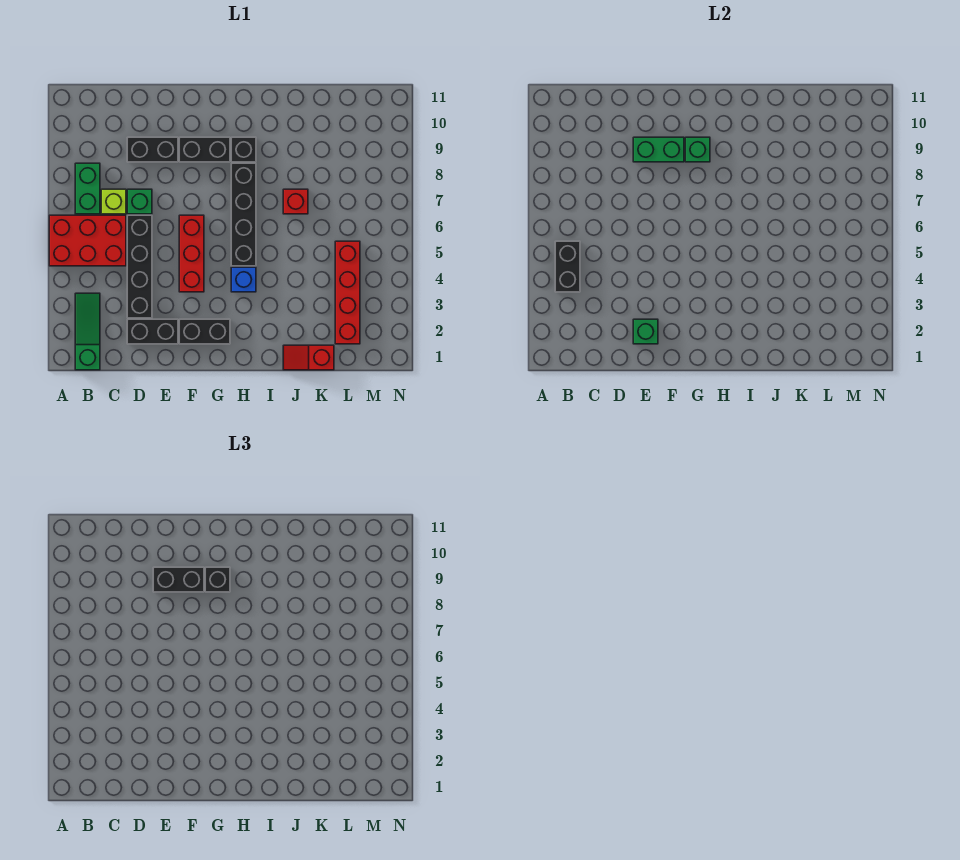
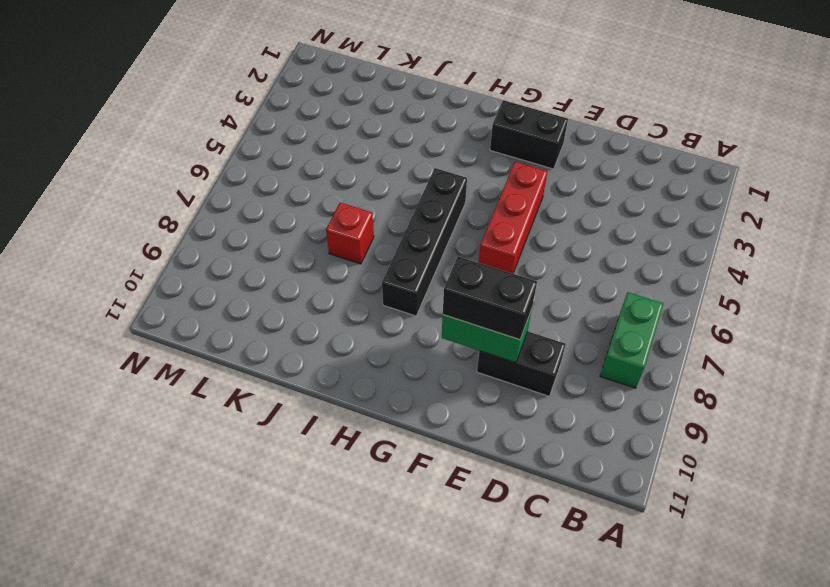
none -> red brick A5:C6 level 1
none -> green slope B1:B3 level 1 top 1
none -> lime brick C7 level 1

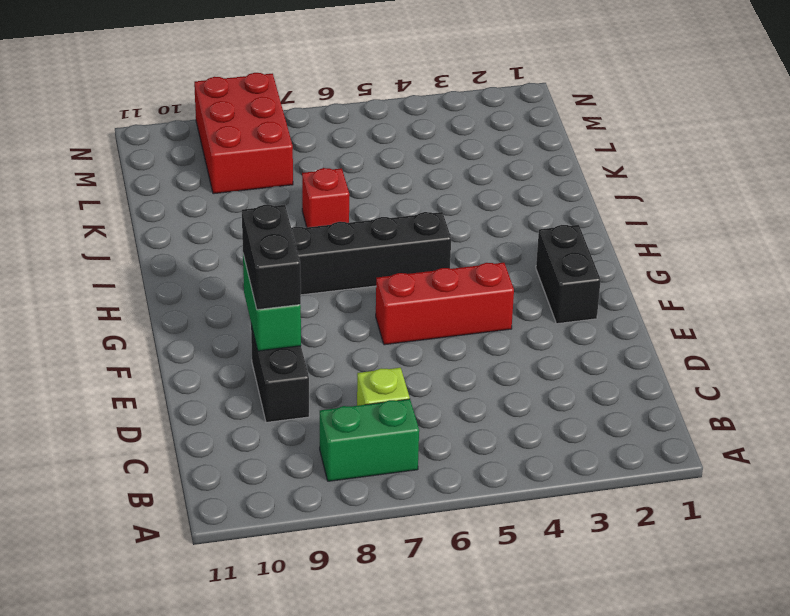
red brick L8:N9 level 1 -> red brick A5:C6 level 1
none -> green slope B1:B3 level 1 top 1
none -> black brick D2:E2 level 1
none -> black brick D3:D6 level 1

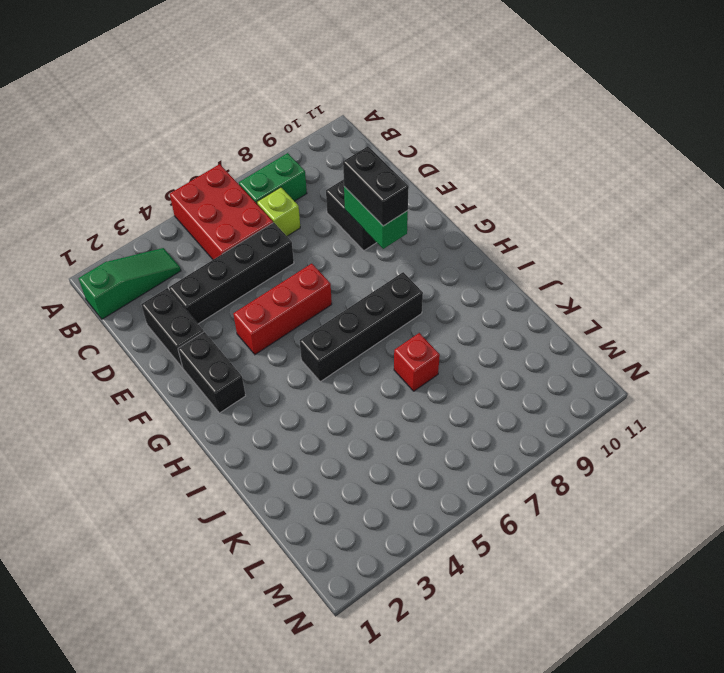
none -> green brick D7 level 1
none -> black brick F9:G9 level 1
none -> blue brick H4 level 1

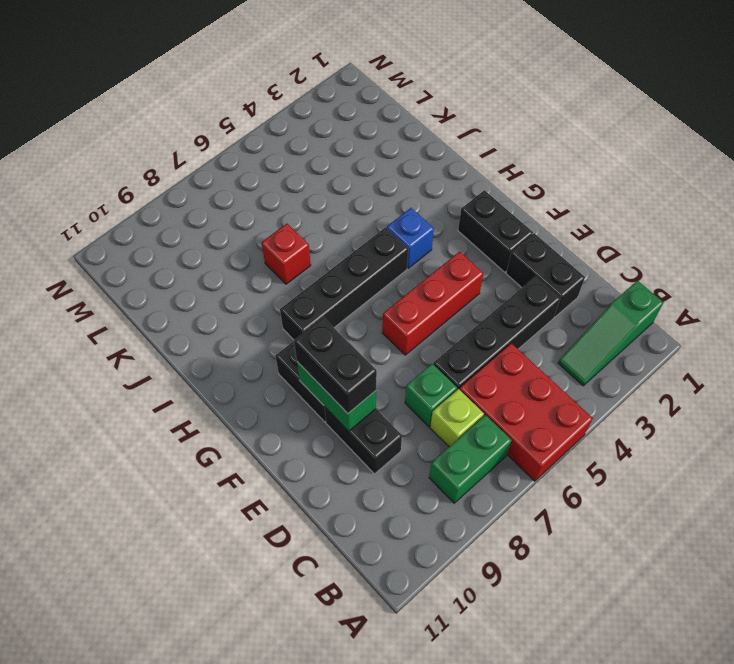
none -> black brick H9 level 1
none -> red slope J1:K1 level 1 top K
none -> red brick L2:L5 level 1

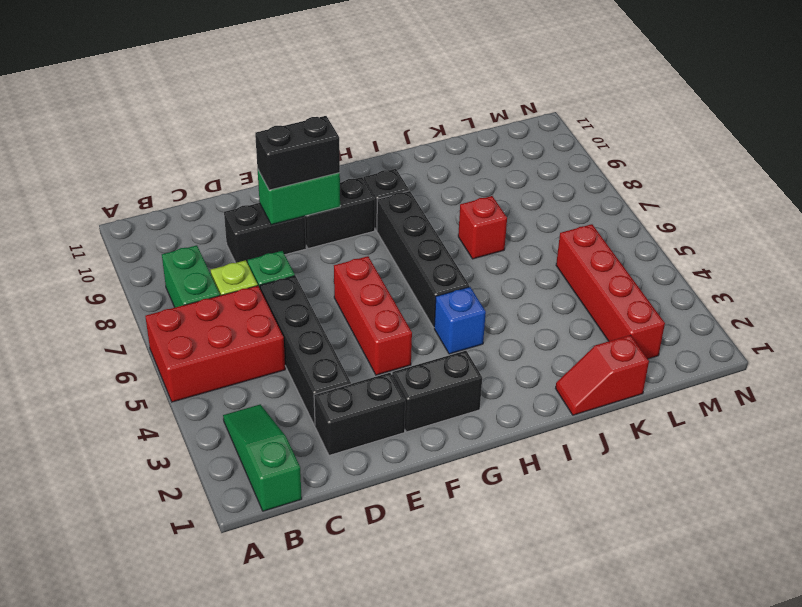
none -> black brick B4:B5 level 2
none -> green brick E2 level 2
none -> green brick G9 level 2

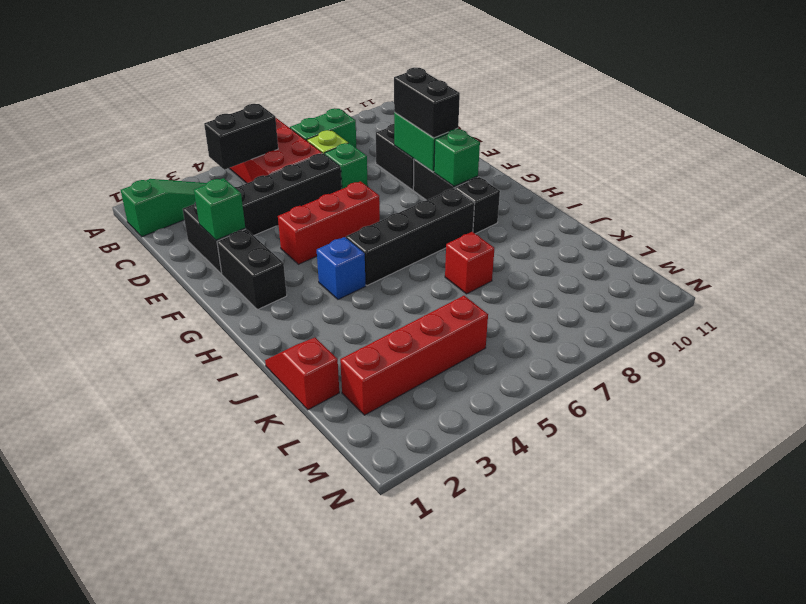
none -> black brick G9 level 3

